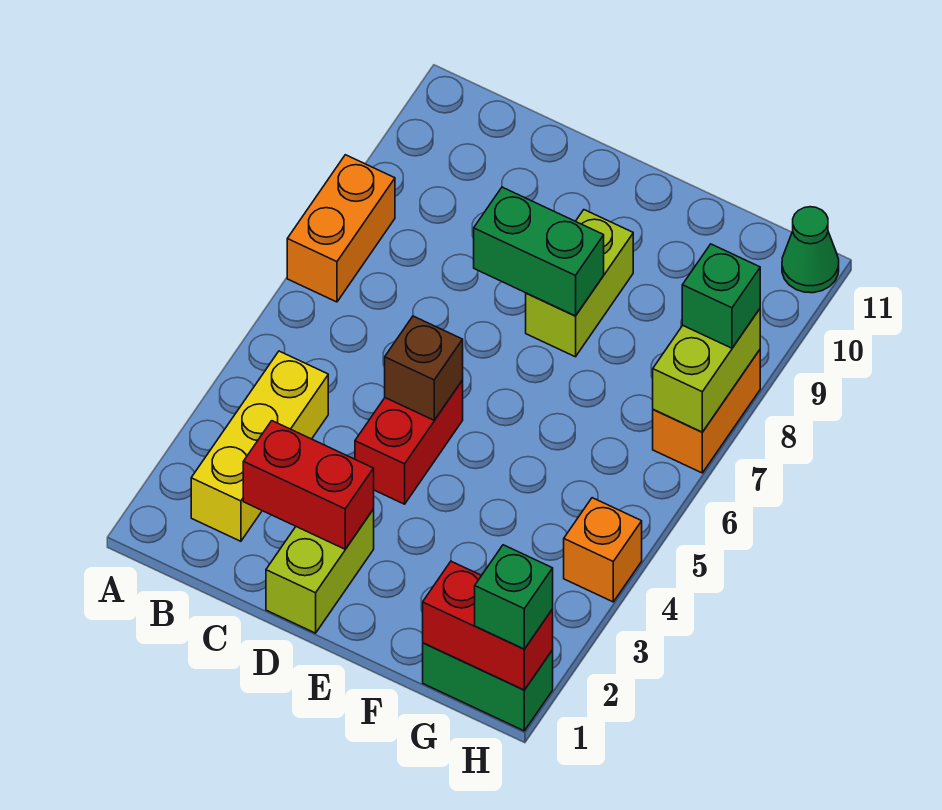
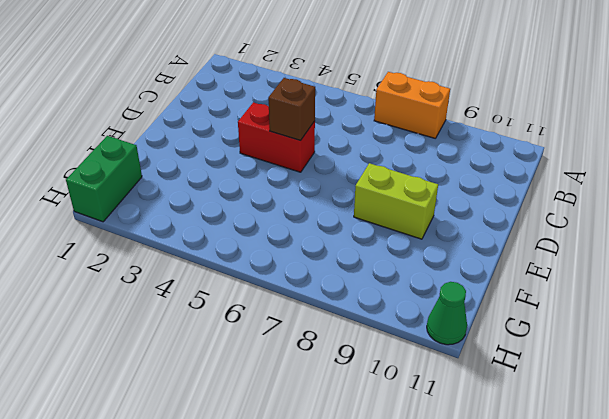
none -> yellow brick B2:B4 level 1
none -> lime brick D1:D2 level 1
none -> orange brick H4 level 1

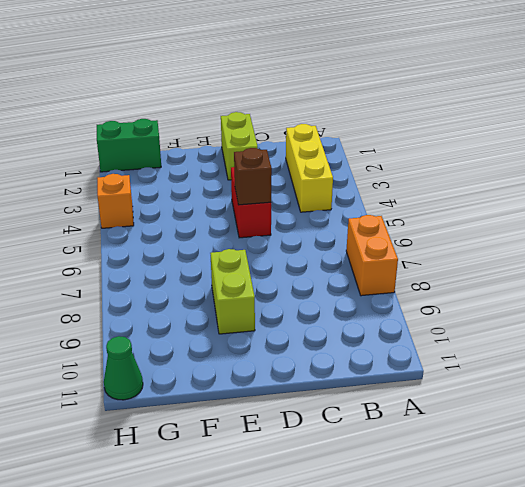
none -> orange brick H7:H8 level 1
none -> red brick C2:D2 level 2
none -> green brick D8:E8 level 2

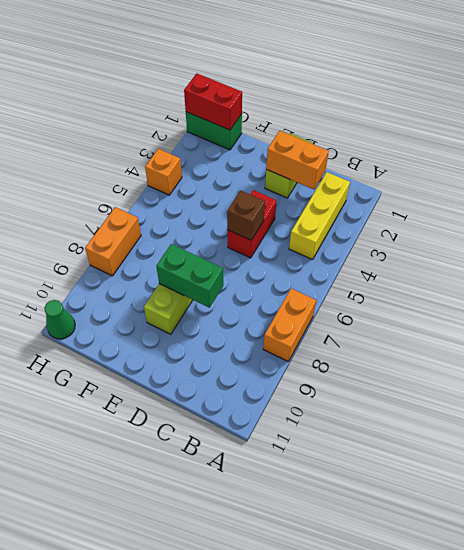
orange brick C2:D2 level 2 -> red brick C2:D2 level 2
none -> lime brick H7:H8 level 2
none -> green brick H1 level 3
none -> green brick H8 level 3

